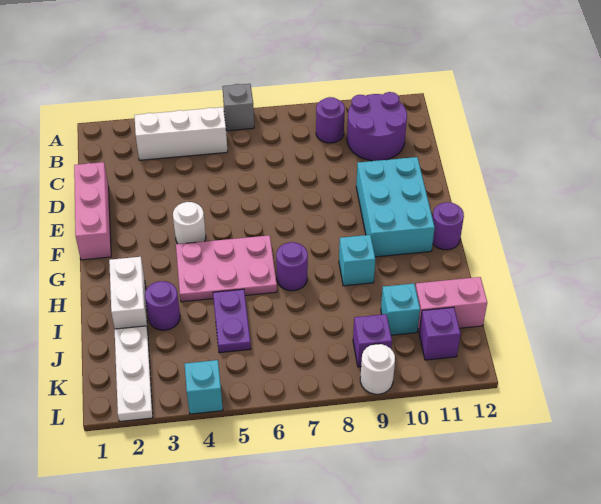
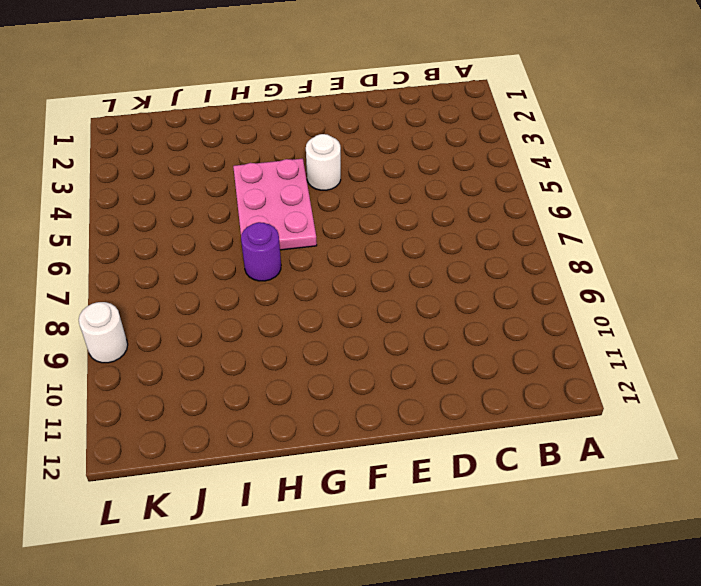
none -> grey brick A6 level 1
none -> white brick B3:B5 level 1
none -> purple round brick B9 level 1

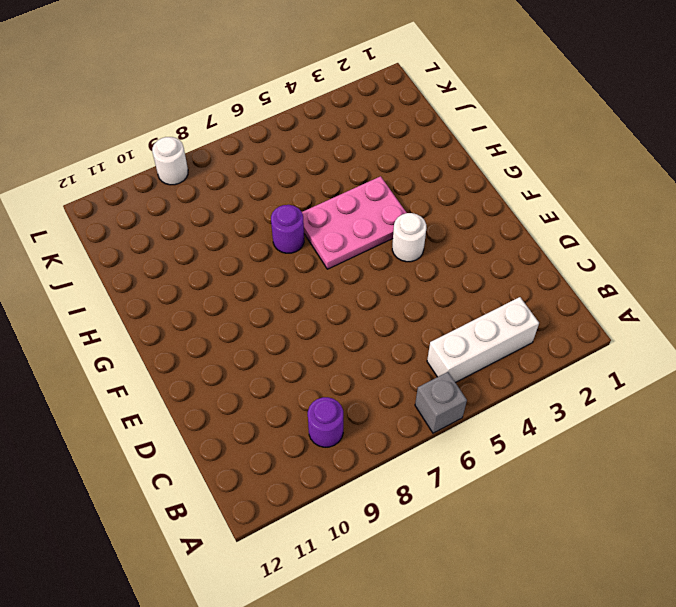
none -> purple round brick B10:C11 level 1
none -> pink brick D1:F1 level 1
none -> cyan brick E10:G11 level 1

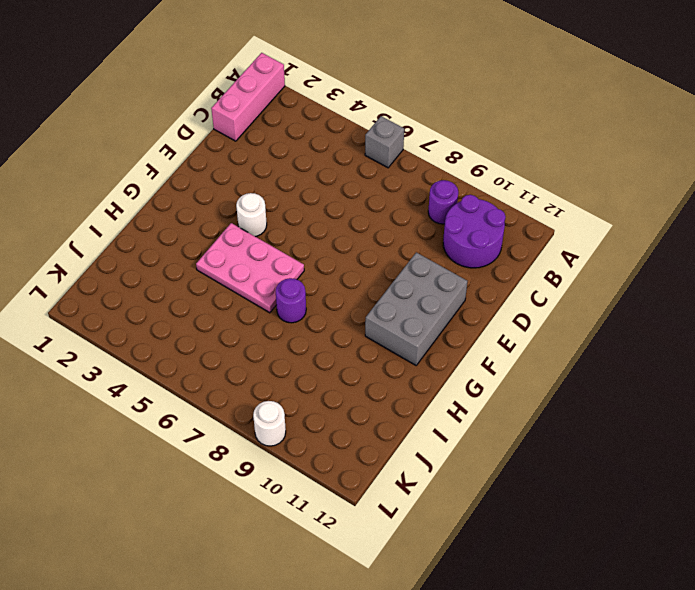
pink brick A1:C1 level 1 -> pink brick D1:F1 level 1
grey brick E10:G11 level 1 -> cyan brick E10:G11 level 1
none -> white brick B3:B5 level 1
none -> purple round brick G12 level 1
none -> white brick H2:I2 level 1

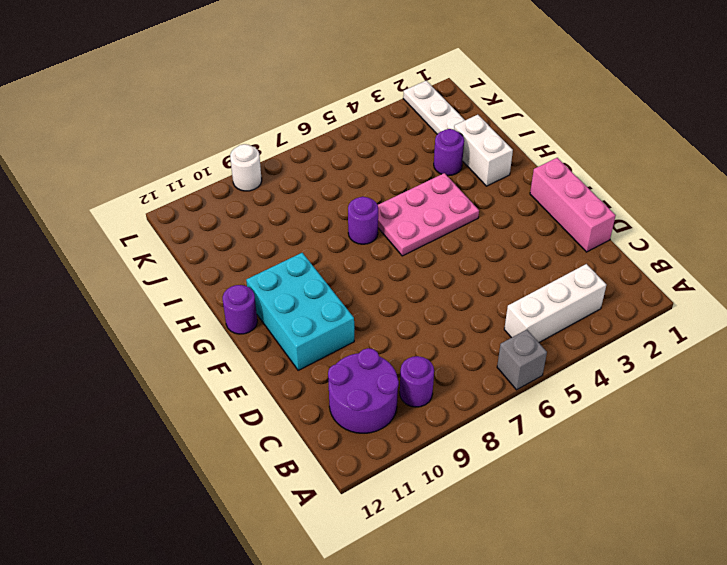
none -> white round brick F4 level 1
none -> cyan brick H9 level 1
none -> purple plate I5:J5 level 1

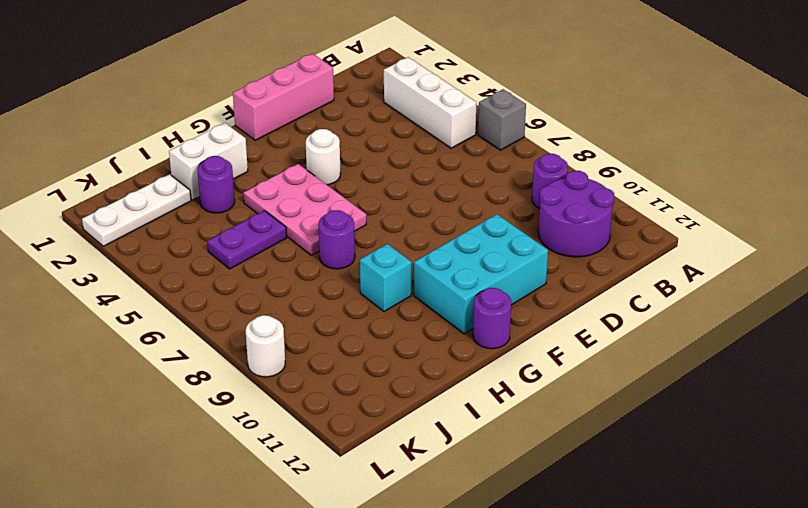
none -> cyan brick J10 level 1
none -> pink brick J11:J12 level 1
none -> purple brick K9 level 1

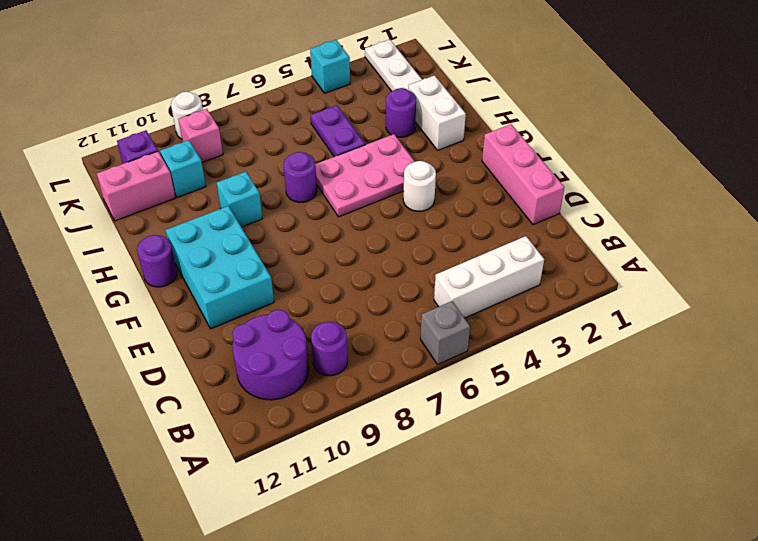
pink brick K9 level 1 -> purple brick K9 level 1

